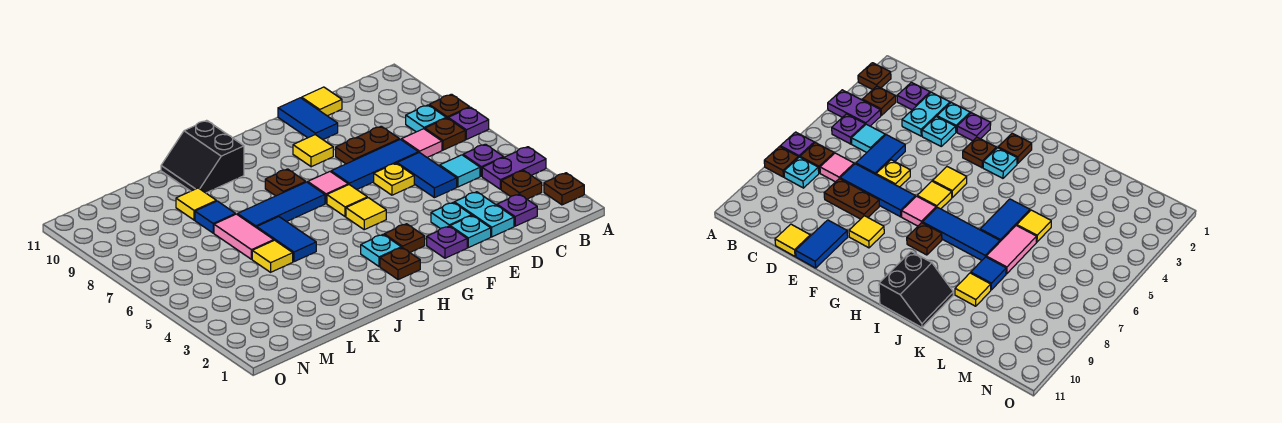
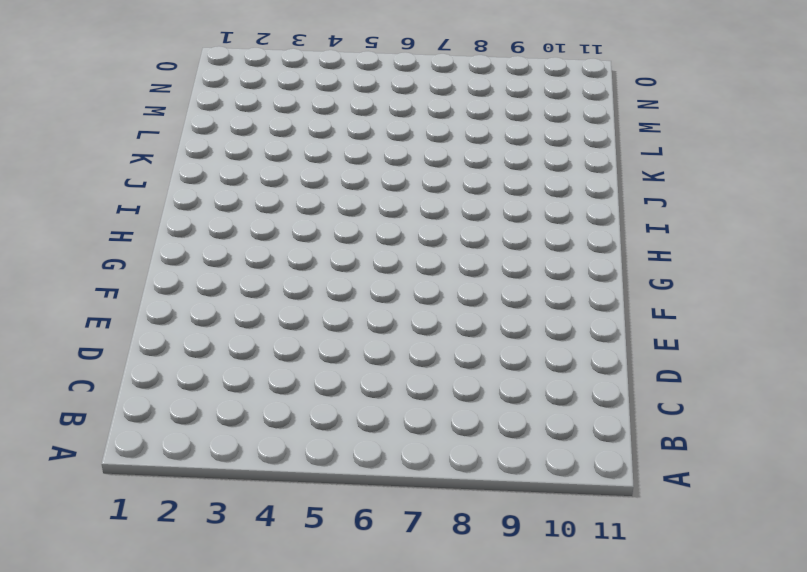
none -> brown plate A2 level 1
none -> purple plate A4:B4 level 1
none -> purple plate A7 level 1
none -> brown plate A8 level 1

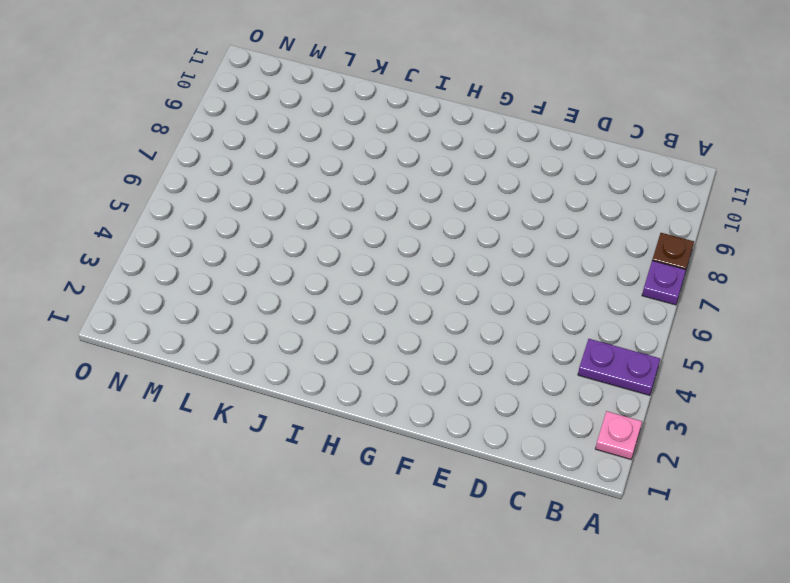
pink plate A2 level 1 -> brown plate A2 level 1
none -> brown plate B3 level 1
none -> purple plate B5 level 1
none -> brown plate B7 level 1
none -> cyan plate B8 level 1

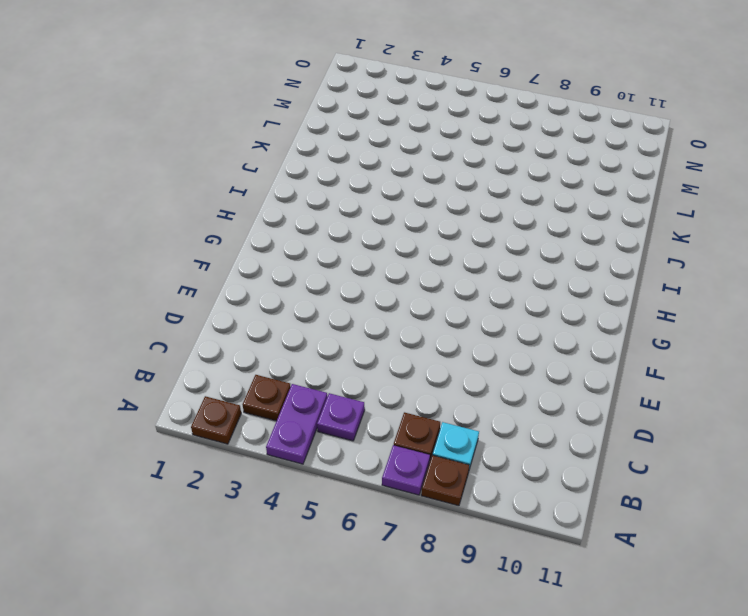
none -> purple plate C2 level 1
none -> cyan tile C5 level 1
none -> pink tile C7 level 1
none -> cyan plate D2:D3 level 1

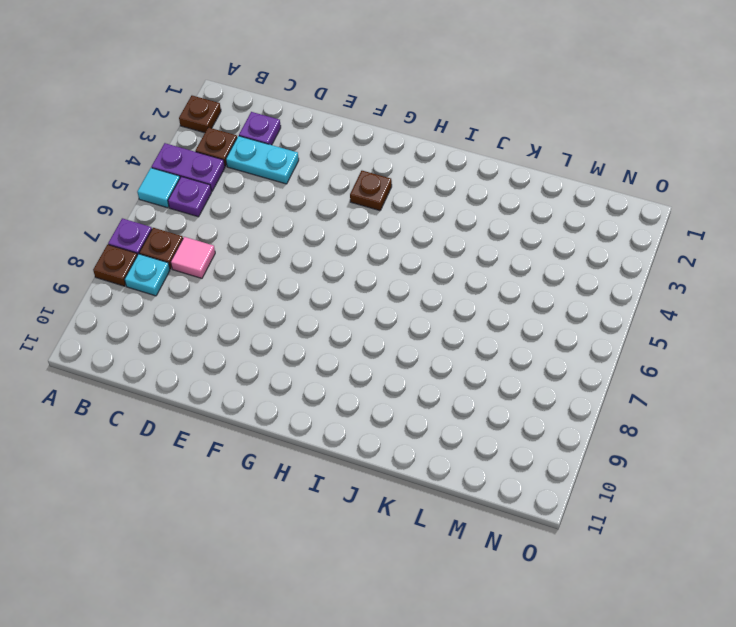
cyan tile A5 level 1 -> cyan tile C5 level 1
cyan plate C3:D3 level 1 -> cyan plate D2:D3 level 1
none -> blue tile D5:D6 level 1
none -> blue tile D7:F7 level 1
none -> brown plate D8:E8 level 1
none -> yellow tile D11 level 1

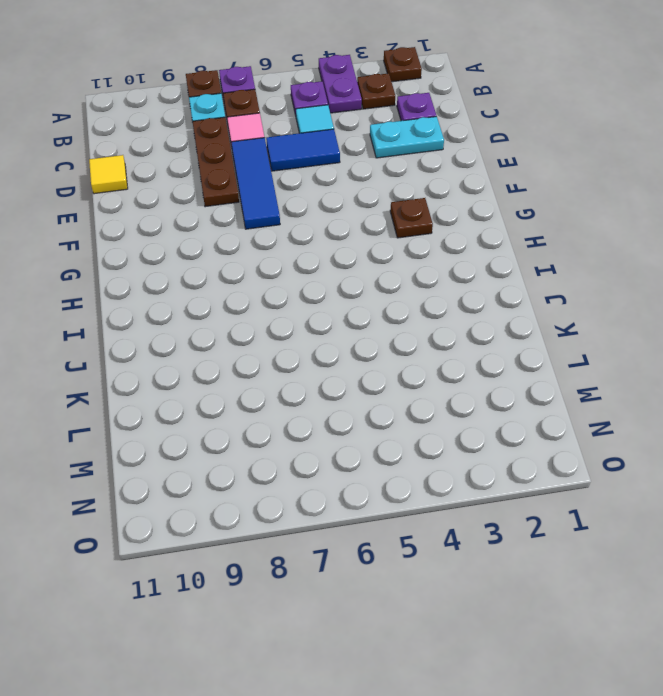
brown plate C8:E8 level 1 -> brown plate D8:E8 level 1
none -> cyan plate E2 level 1
none -> cyan plate E3 level 1
none -> yellow plate E6 level 1
none -> blue tile E10:E11 level 1

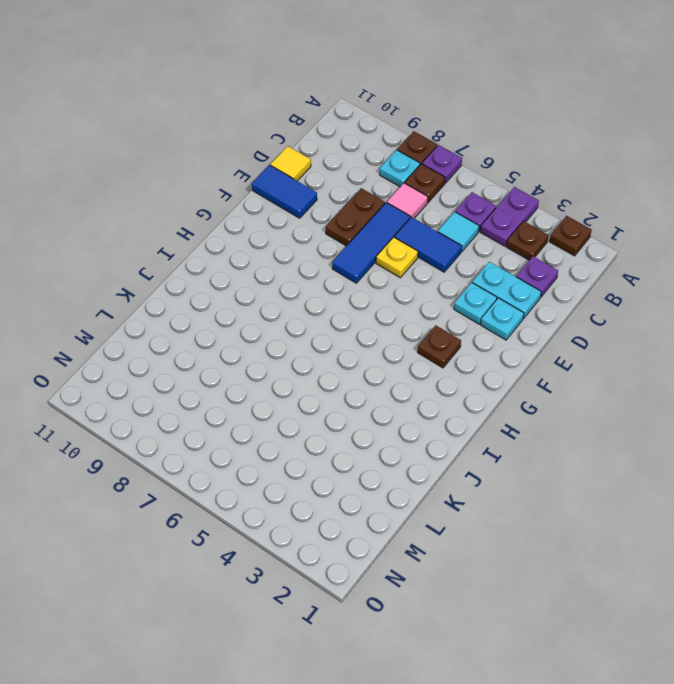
none -> purple plate F2 level 1
none -> yellow tile F9 level 1
none -> yellow tile G5 level 1
none -> yellow tile G6 level 1

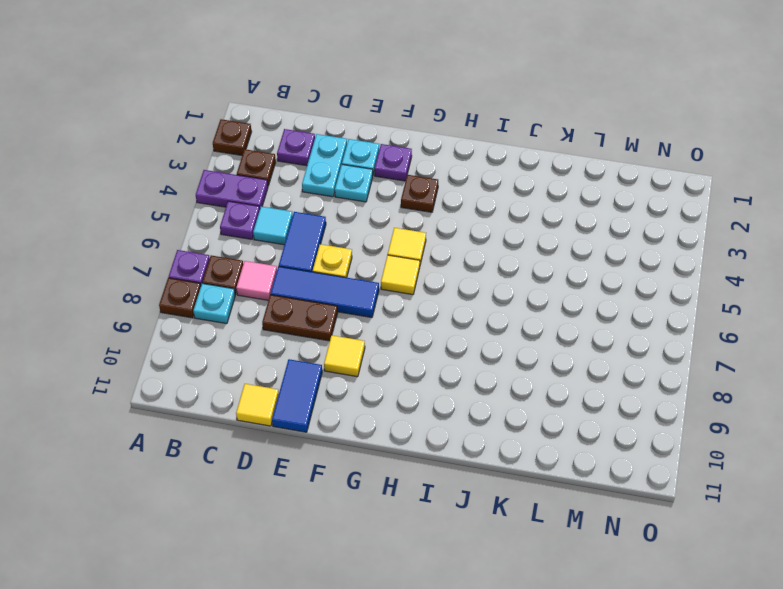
none -> pink tile G7 level 1
none -> brown plate H2 level 1
none -> cyan plate H3 level 1
none -> blue tile H7:J7 level 1

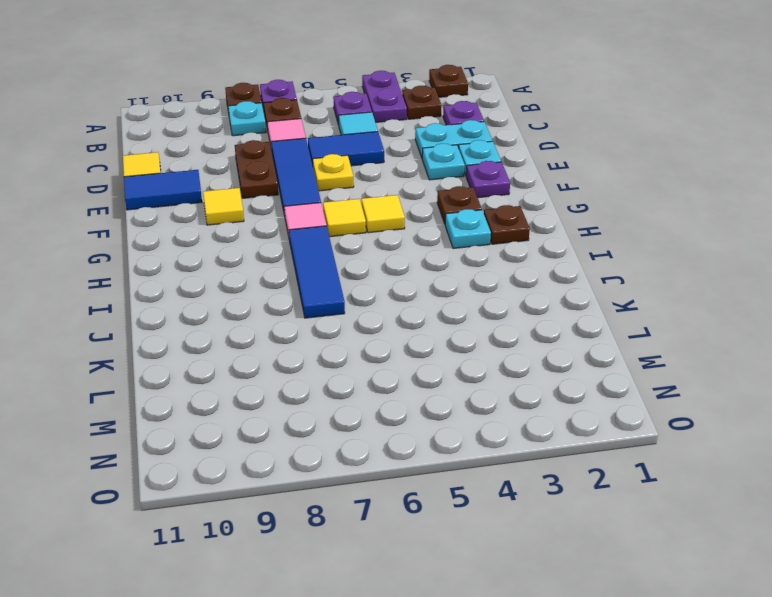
none -> brown plate H8 level 1
none -> black slope I10:J11 level 1 top I
none -> blue tile J5:J6 level 1
none -> yellow tile K5 level 1

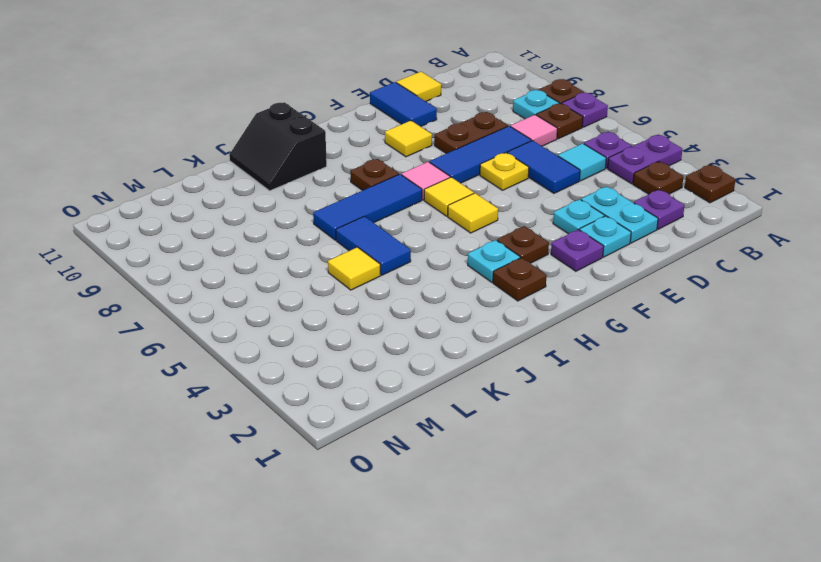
none -> pink tile K6:K7 level 1
none -> blue tile K8 level 1
none -> yellow tile K9 level 1

